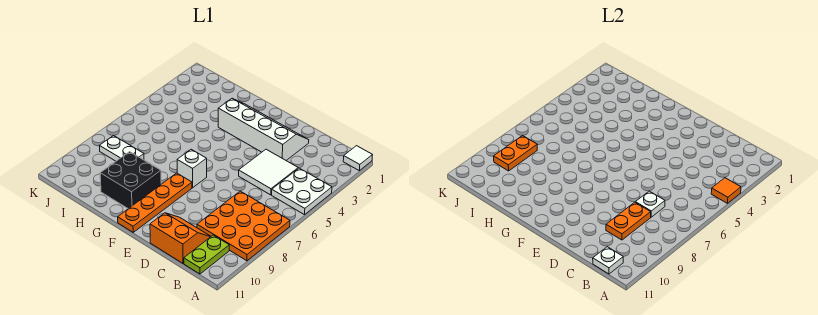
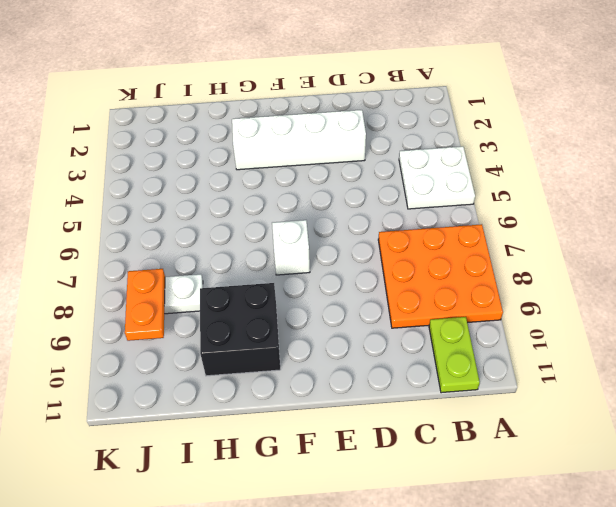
none -> white tile A1 level 1
none -> white tile C4:D5 level 1
none -> orange slope C10:D11 level 1 top 11

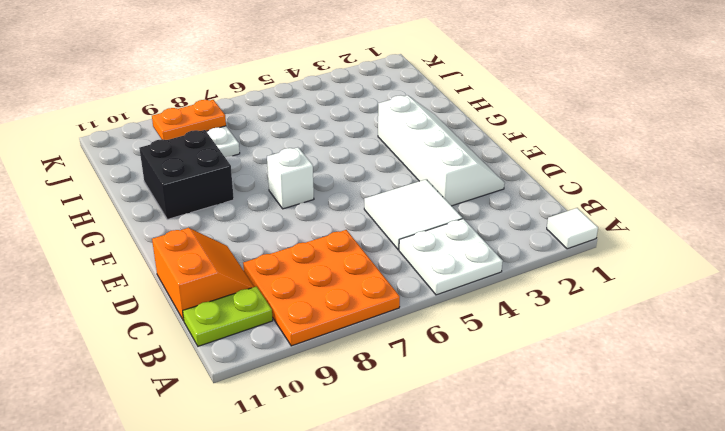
none -> orange plate F8:F11 level 1
none -> orange tile A4 level 2
none -> white plate B11 level 2

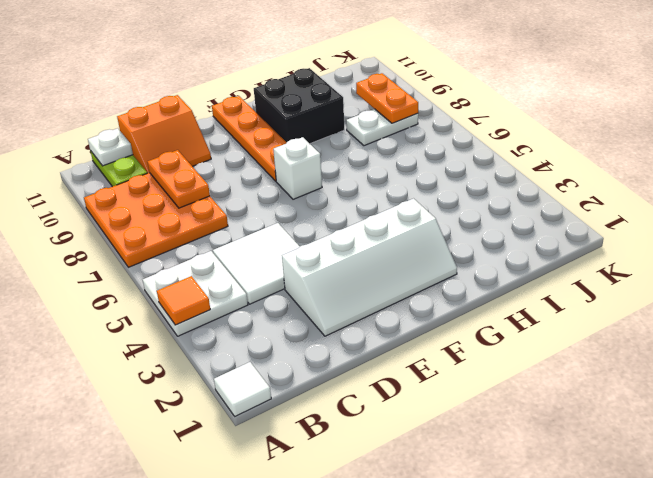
none -> white plate C7 level 2

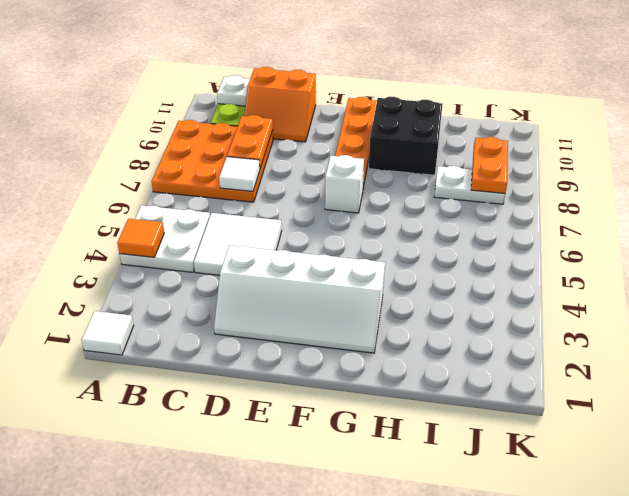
white tile C7 level 2 -> white plate C7 level 2

